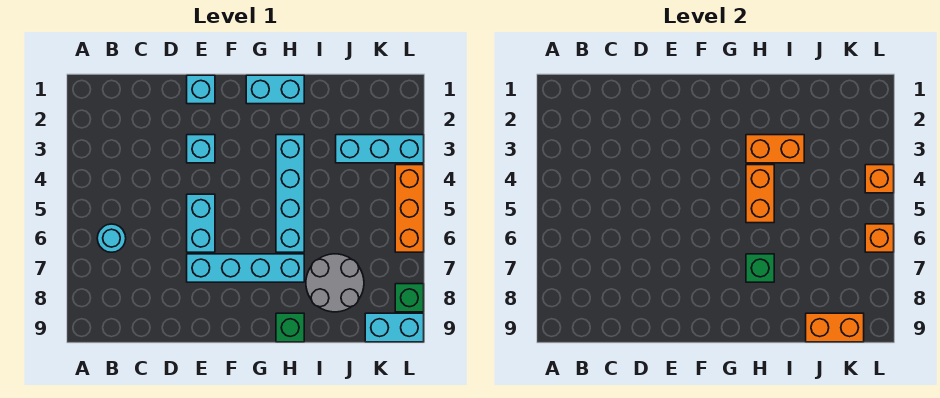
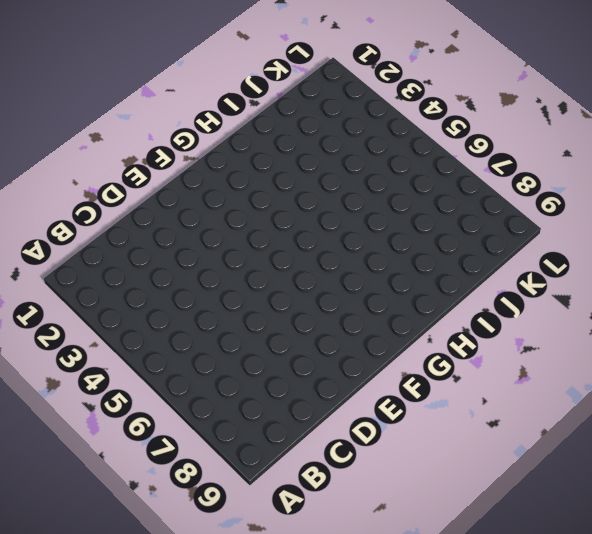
none -> cyan round brick B6 level 1
none -> cyan brick E1 level 1
none -> cyan brick E3 level 1

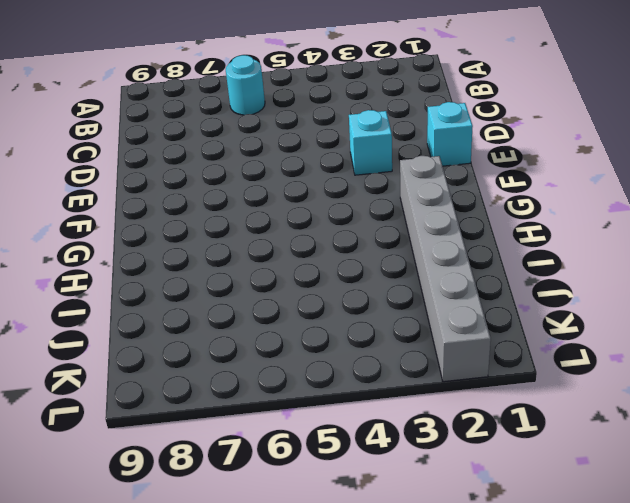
grey brick G2:L2 level 1 -> none
none -> cyan brick E5:E6 level 1
none -> cyan brick E7:H7 level 1
none -> cyan brick G1:H1 level 1

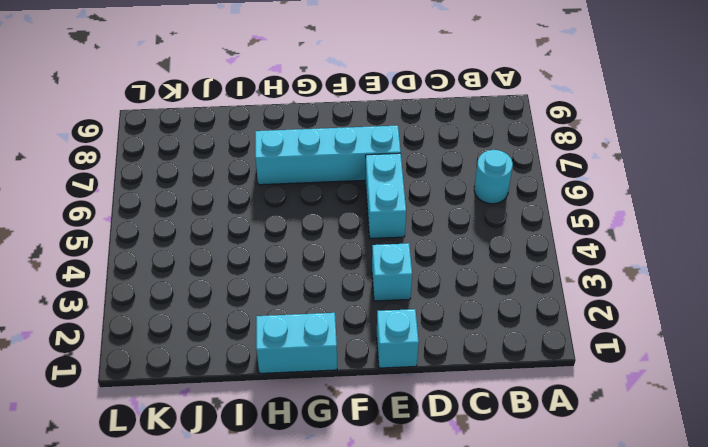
none -> cyan brick H3:H6 level 1
none -> green brick H9 level 1
none -> grey round brick I7:J8 level 1

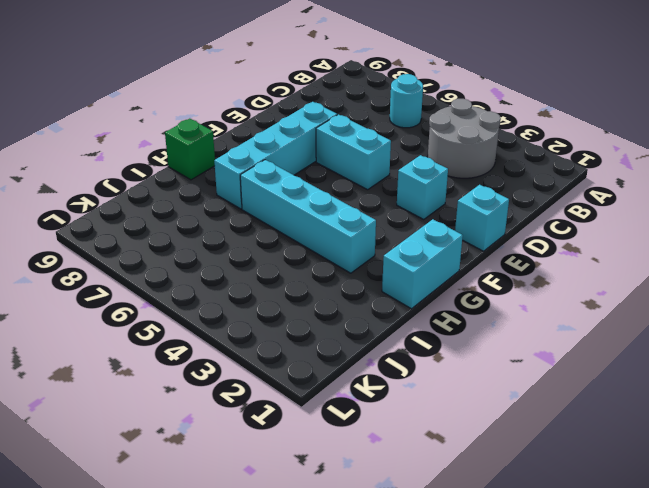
grey round brick B3:C4 level 1 -> grey round brick I7:J8 level 1
none -> cyan brick J3:L3 level 1
none -> cyan brick K9:L9 level 1
none -> orange brick L4:L6 level 1

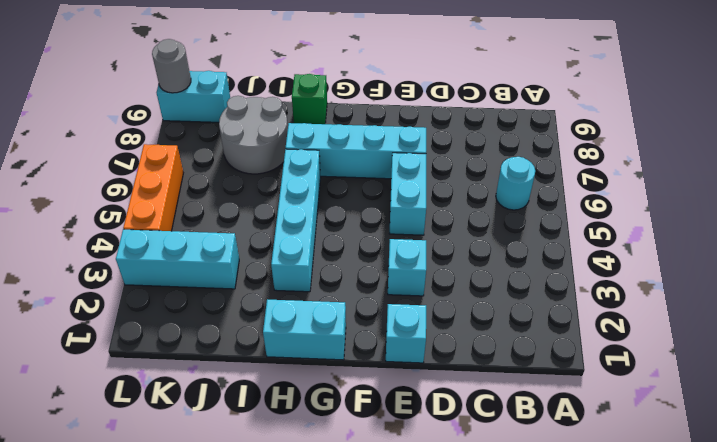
grey round brick L9 level 2 -> none
none -> green brick L8 level 1
none -> orange brick H3:I3 level 2
none -> orange brick H4:H5 level 2

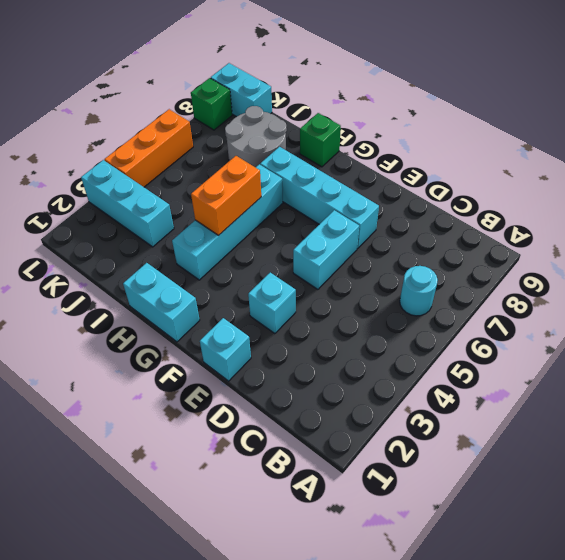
none -> orange brick H3:I3 level 2
none -> green brick H7 level 2
none -> orange brick J9:K9 level 2

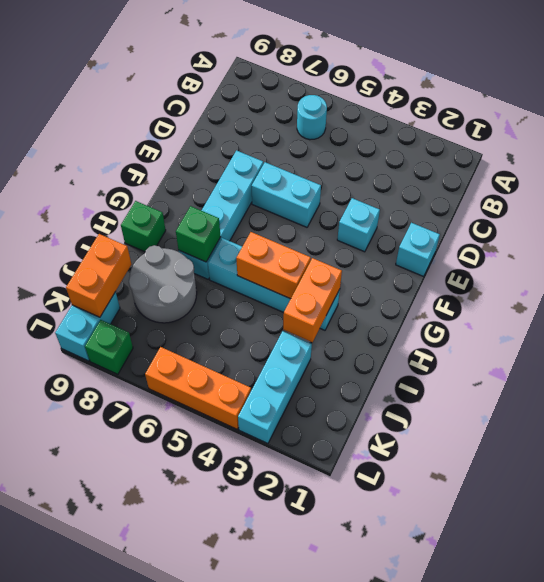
none -> cyan brick G1:H1 level 1
none -> orange brick L4 level 2
none -> orange brick L6 level 2

